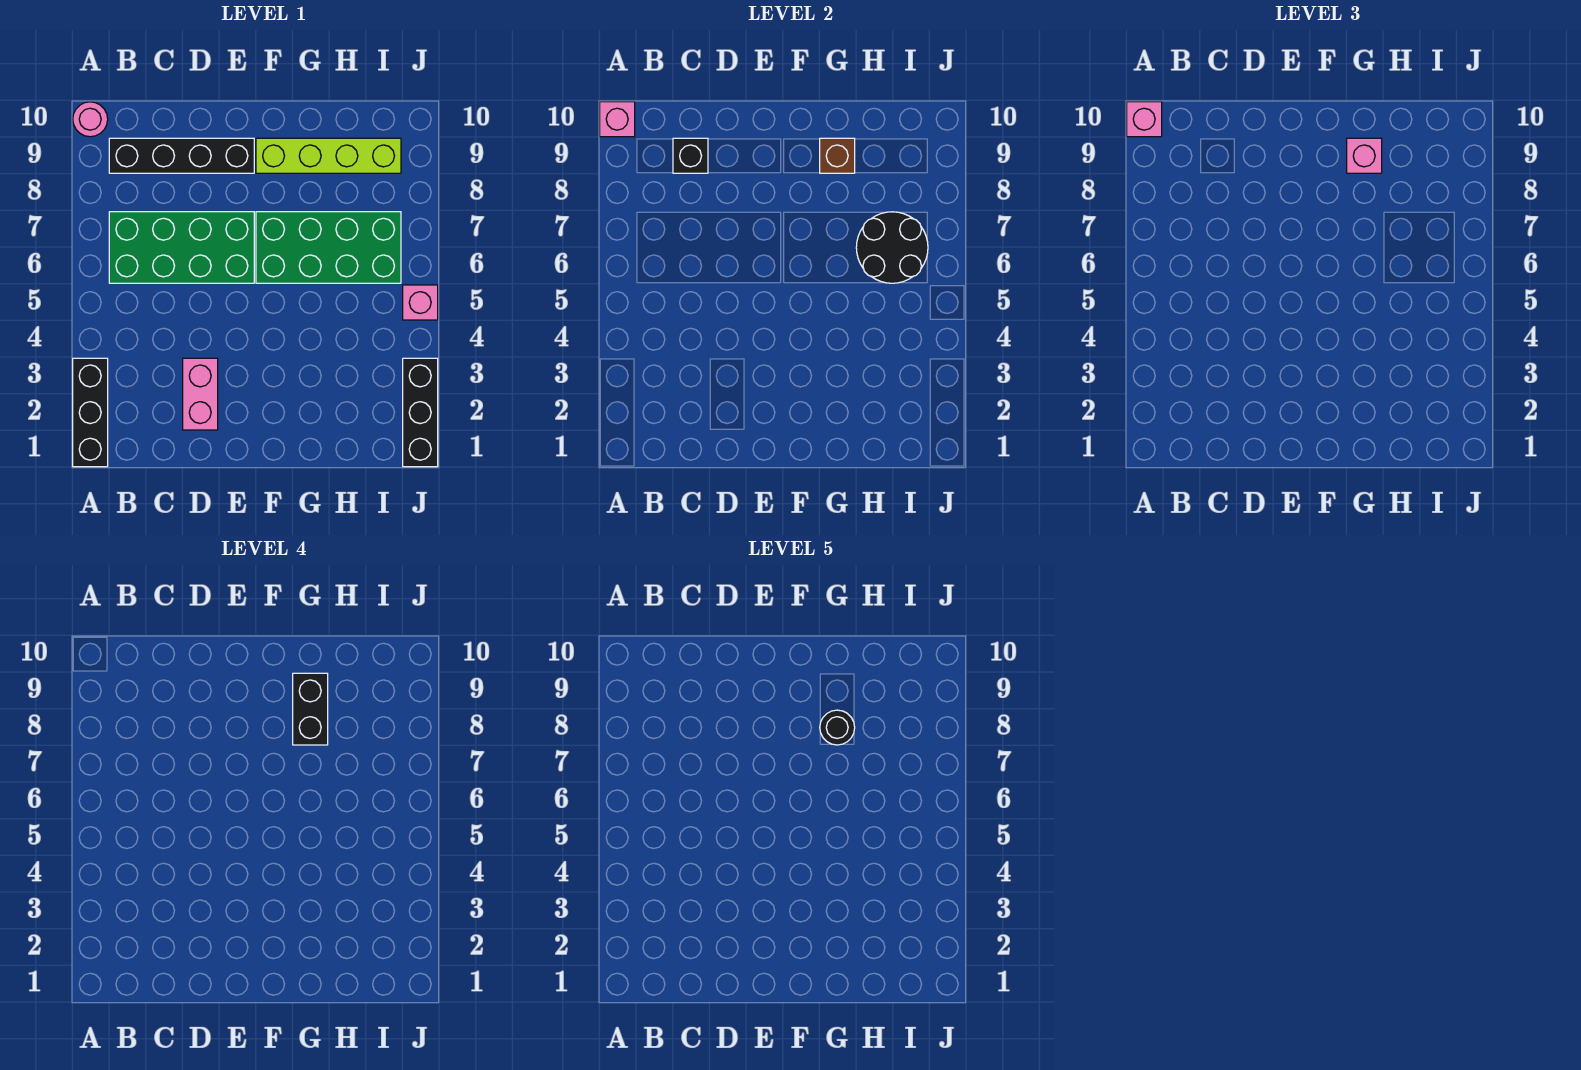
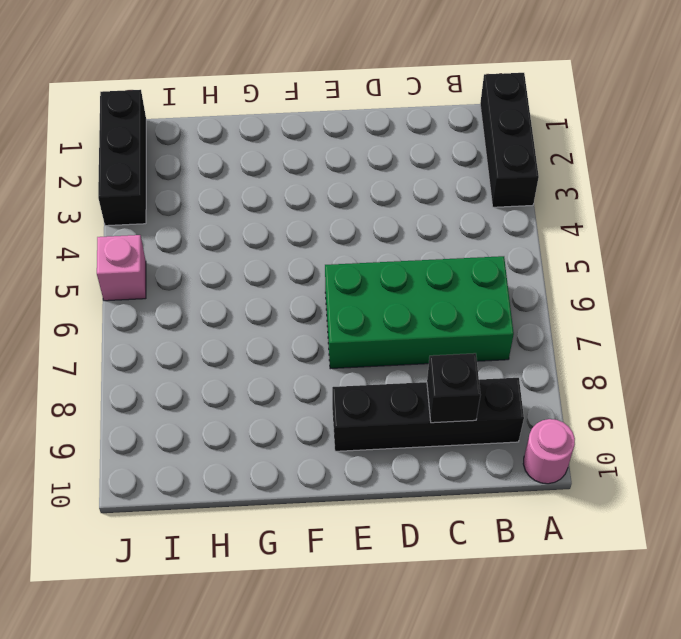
none -> pink brick D2:D3 level 1
none -> green brick F6:I7 level 1
none -> lime brick F9:I9 level 1

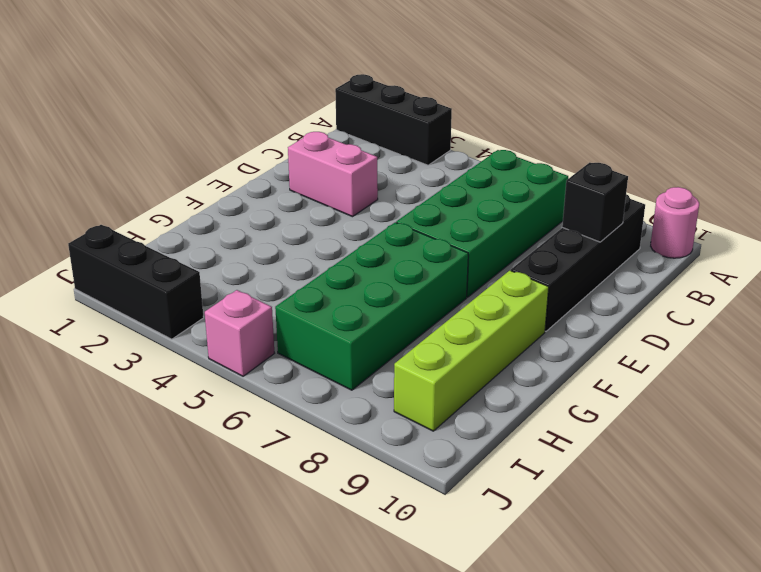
none -> pink brick A10 level 2
none -> brown brick G9 level 2
none -> black round brick H6:I7 level 2

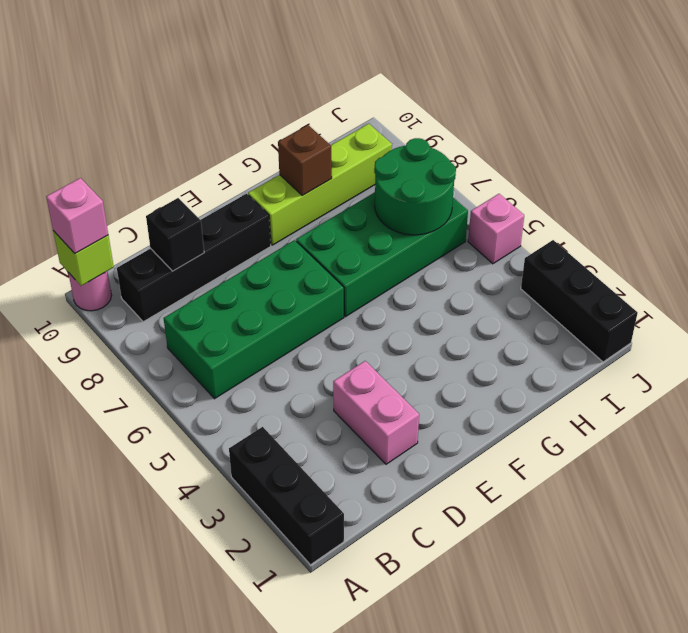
lime brick A10 level 2 -> pink brick A10 level 2
green round brick H6:I7 level 2 -> black round brick H6:I7 level 2
none -> pink brick G9 level 3
none -> black brick G8:G9 level 4
none -> black round brick G8 level 5

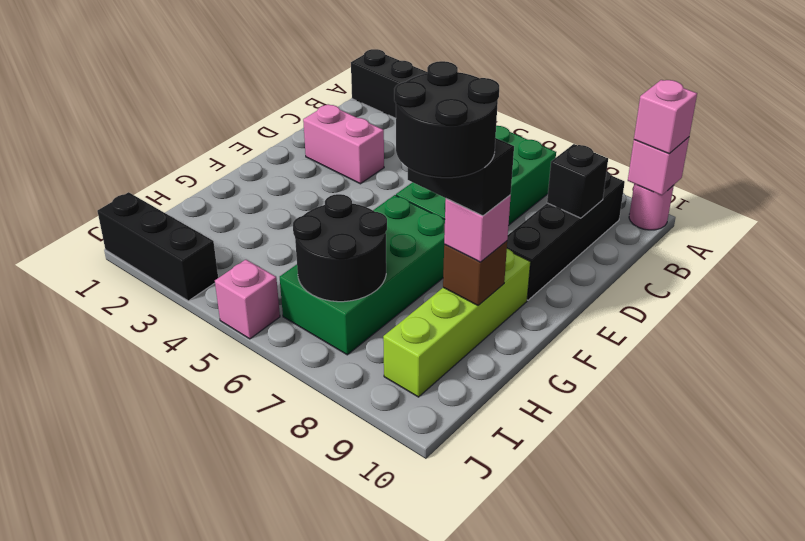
black round brick G8:H9 level 5 -> black round brick G8 level 5

